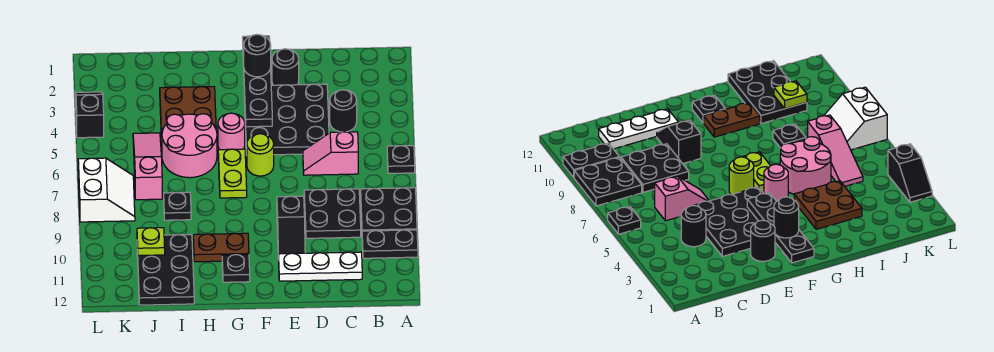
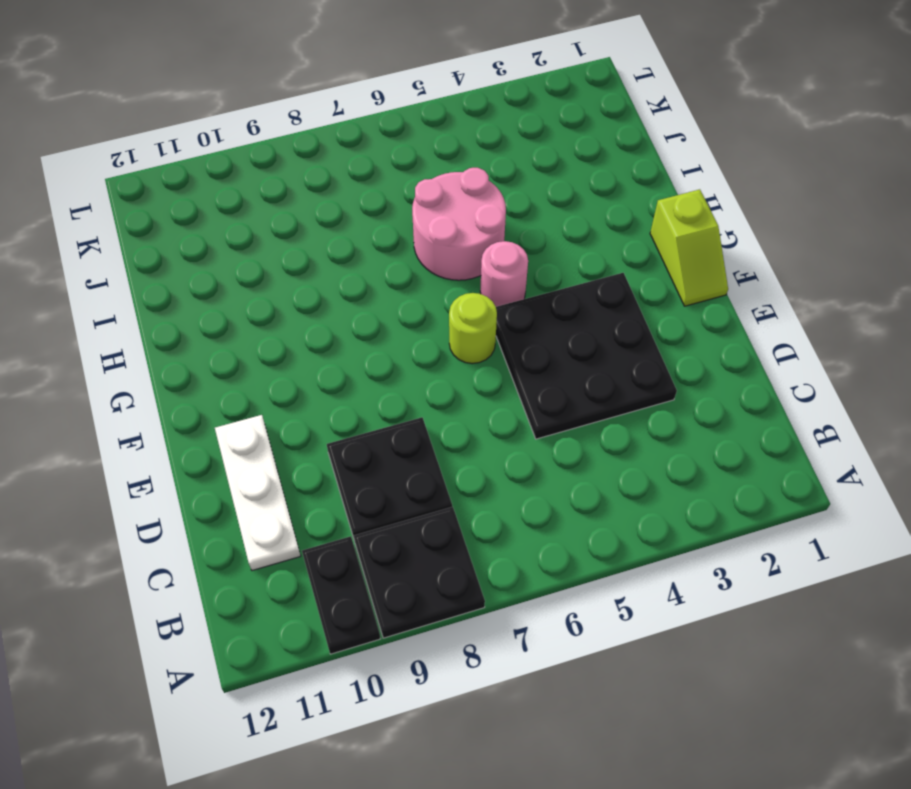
lime slope F1:G1 level 1 top G -> none
none -> black plate A6 level 1
none -> black round brick C4 level 1
none -> pink slope C6:D6 level 1 top C

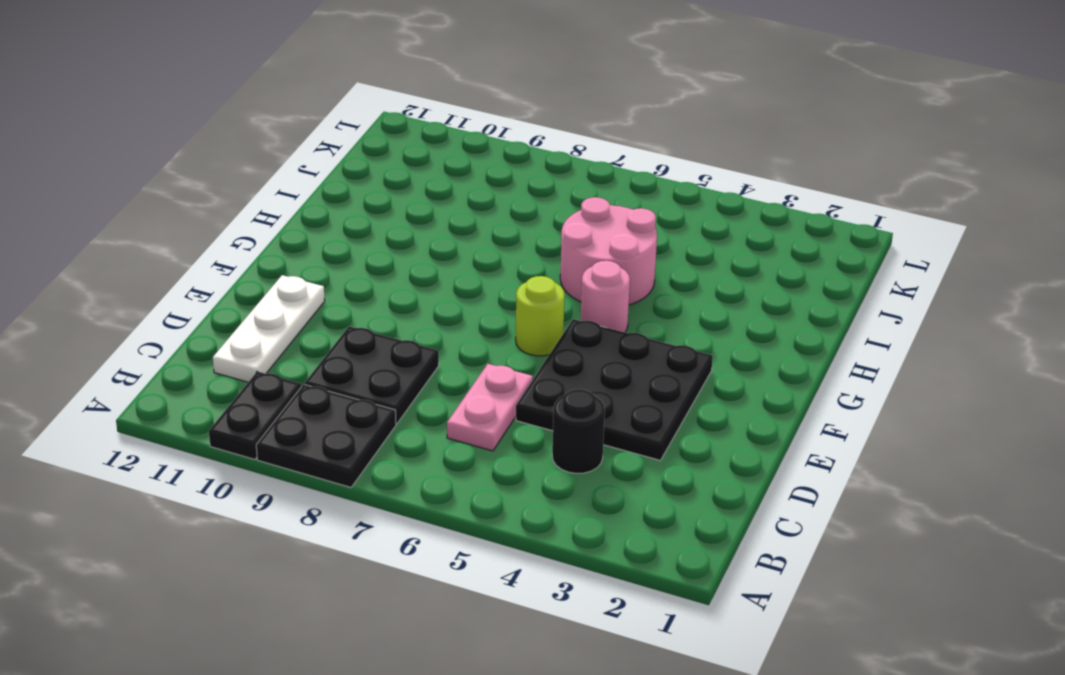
pink plate C6:D6 level 1 -> pink slope C6:D6 level 1 top C
none -> black plate A6 level 1
none -> black round brick E2 level 1
none -> black slope E9:E10 level 1 top 9

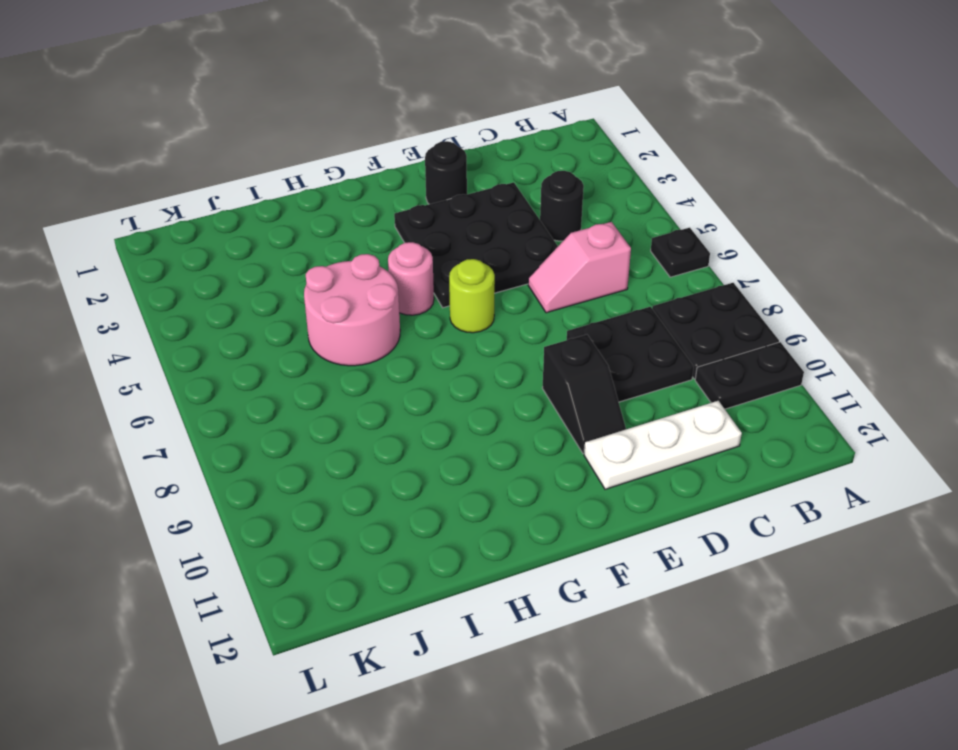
none -> lime plate G6:G7 level 1
none -> brown plate G10:H10 level 1
none -> black plate G11 level 1

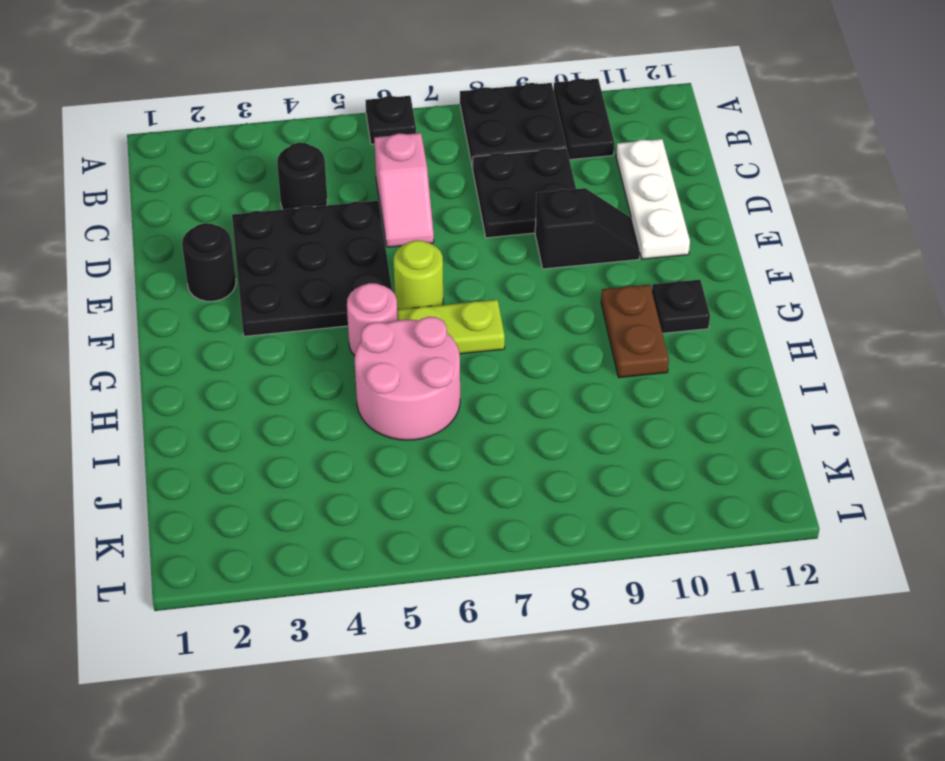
none -> brown plate H3:I4 level 1
none -> black plate I8 level 1
none -> black plate I10:J12 level 1

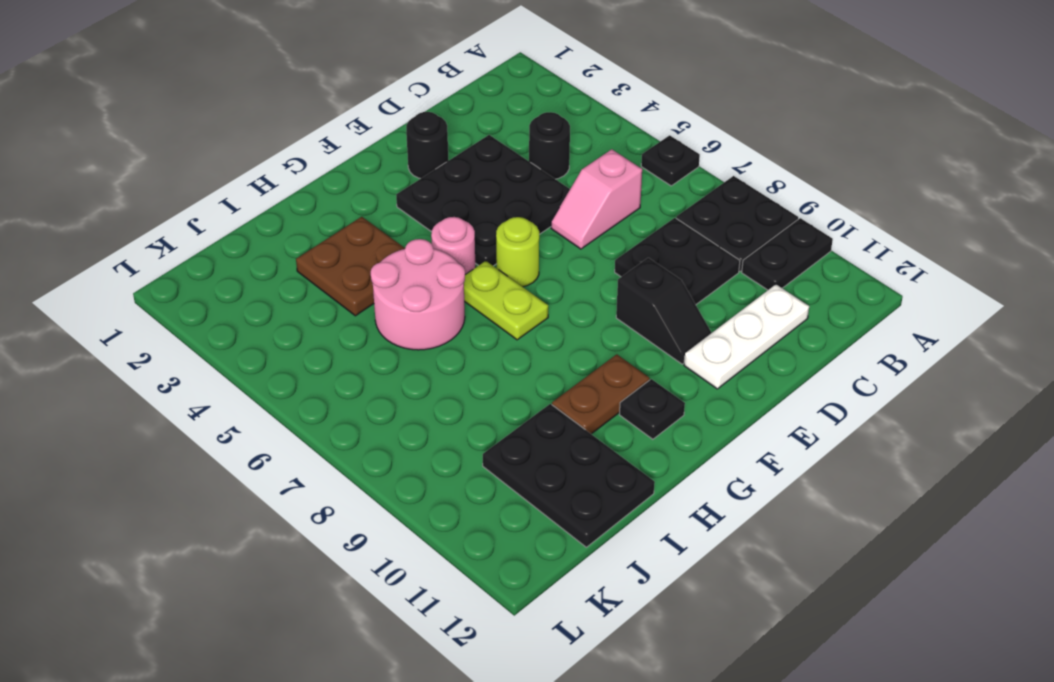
none -> black plate I8 level 1
none -> pink slope J5:J7 level 1 top 7
none -> white slope K7:L8 level 1 top L

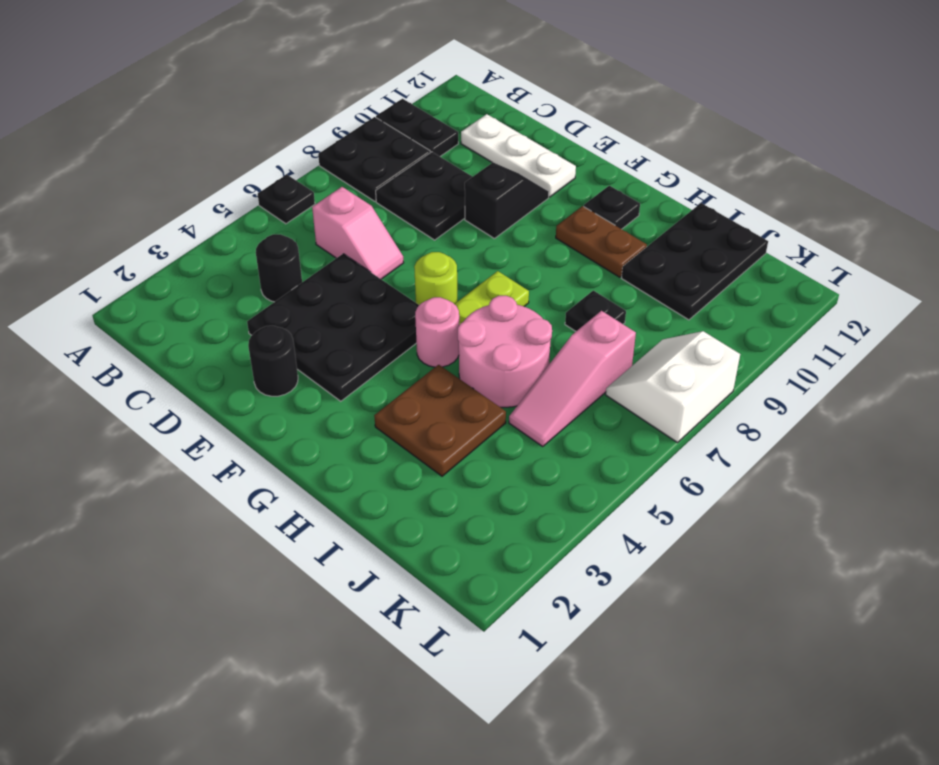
none -> black slope L3:L4 level 1 top 4
none -> black plate F1:F4 level 2
none -> lime plate J10 level 2

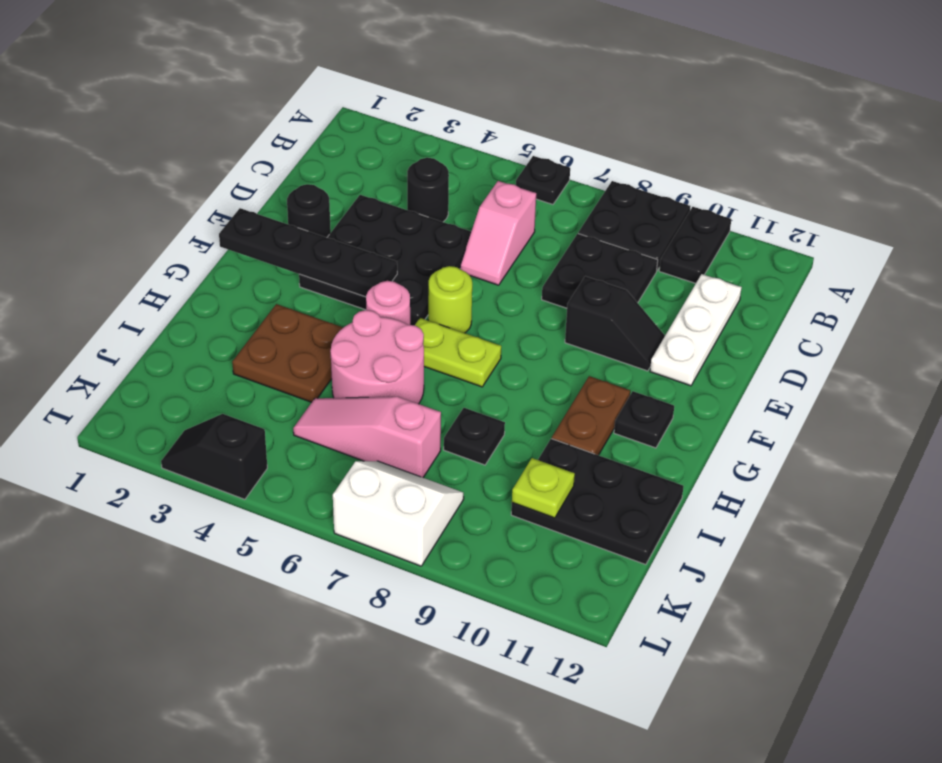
none -> black round brick F2 level 3

